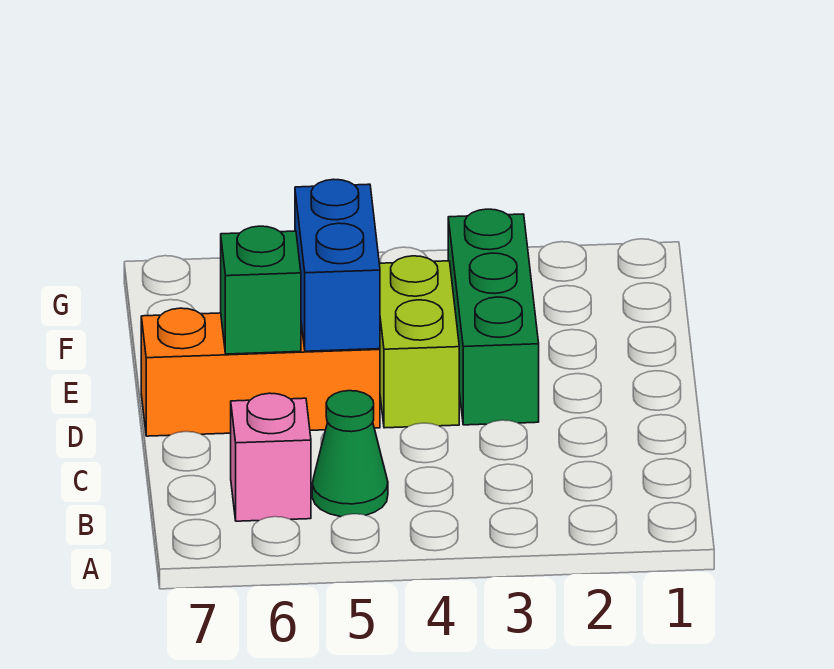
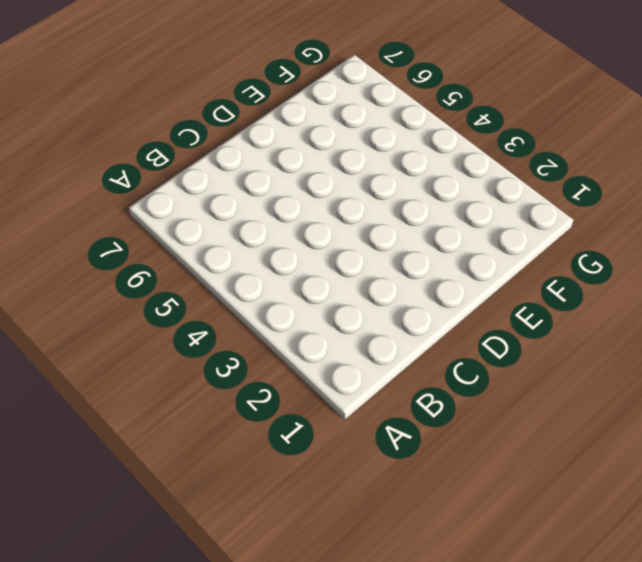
none -> green cone B5 level 1
none -> pink brick B6 level 1

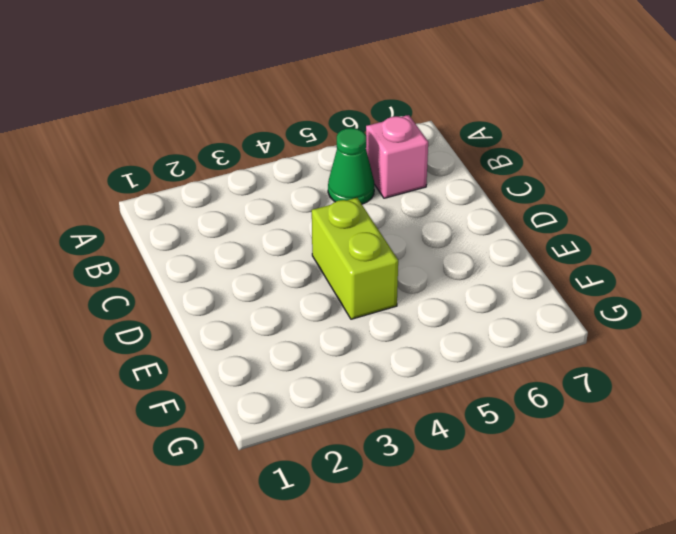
none -> green brick D3:F3 level 1
none -> orange brick D5:D7 level 1

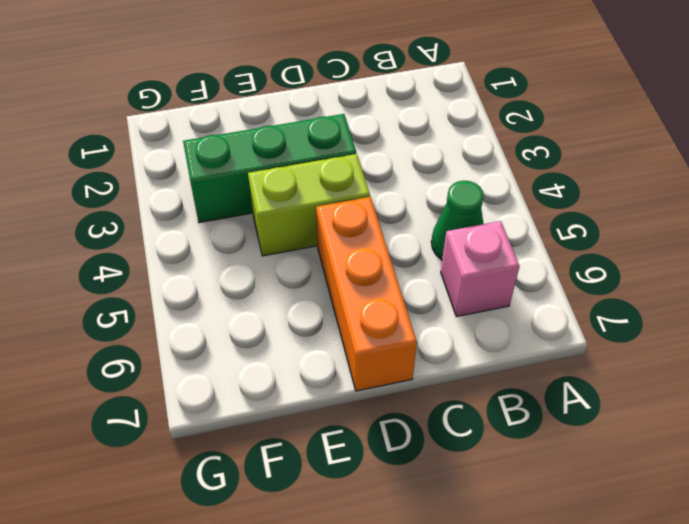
none -> blue brick D5:E5 level 2
none -> green brick D6 level 2

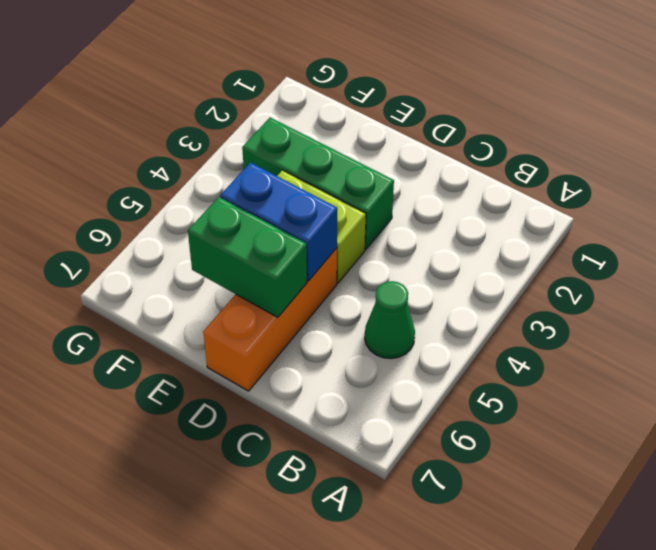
green brick D6:E6 level 2 -> green brick D6 level 2
none -> pink brick B6 level 1

